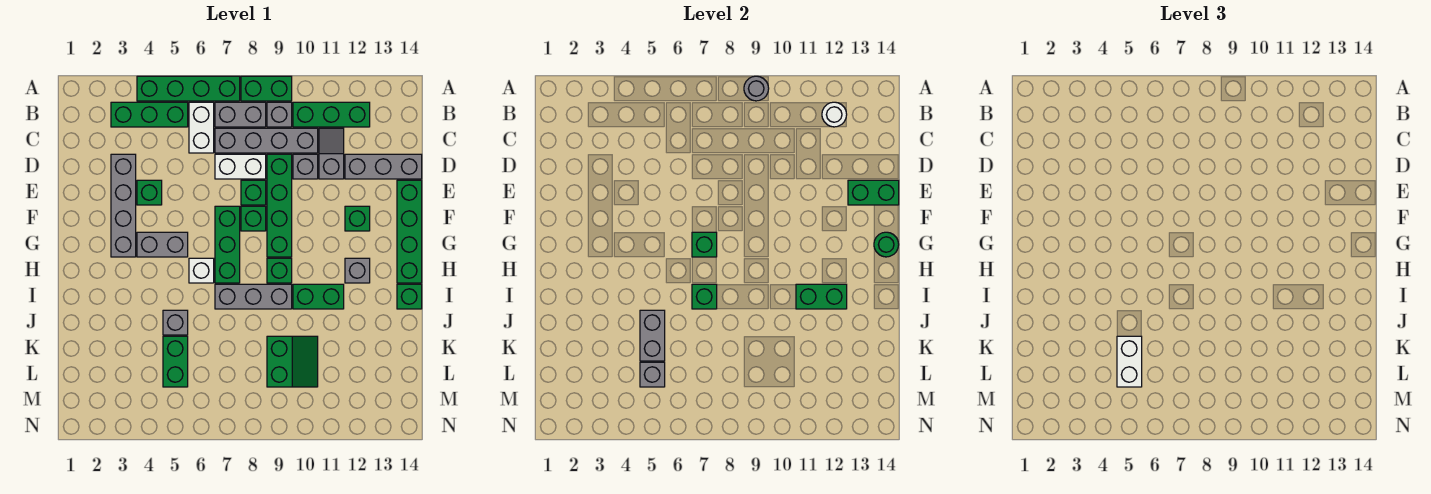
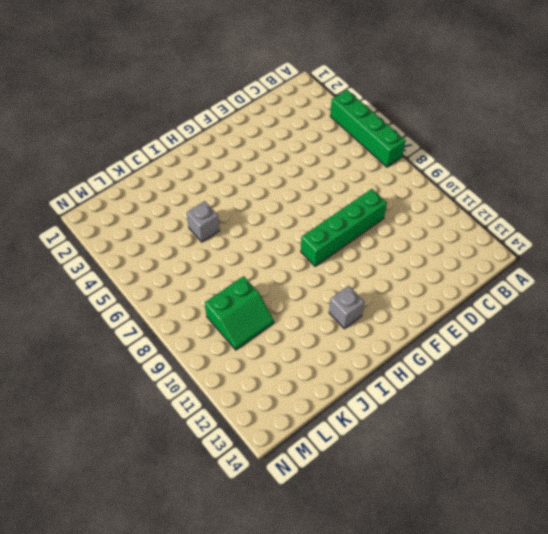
none -> green brick A8:A9 level 1
none -> green brick B3:B5 level 1
none -> white brick B6:C6 level 1
none -> grey brick B7:B8 level 1

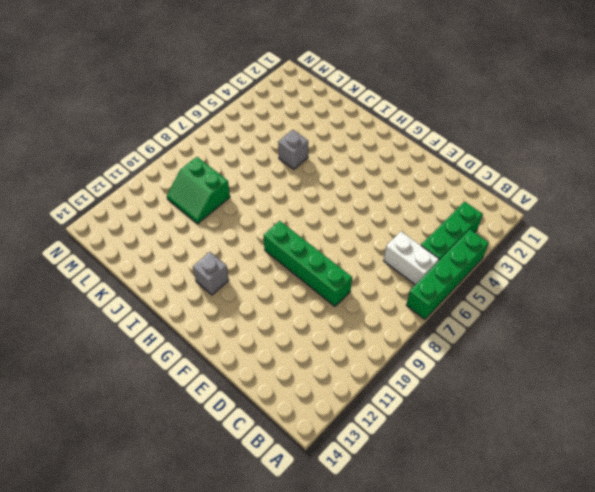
none -> green brick A8:A9 level 1
none -> grey brick B7:B8 level 1
none -> grey brick B9 level 1
none -> green brick B10:B12 level 1

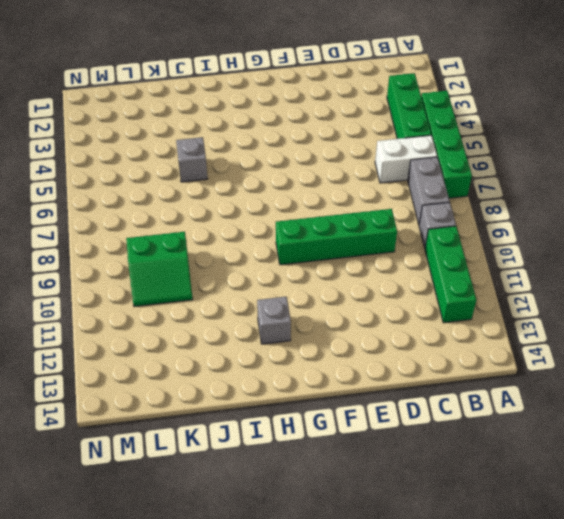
none -> green brick A8:A9 level 1
none -> grey brick C7:C10 level 1
none -> grey slope C11:D11 level 1 top D
none -> grey brick D3:G3 level 1

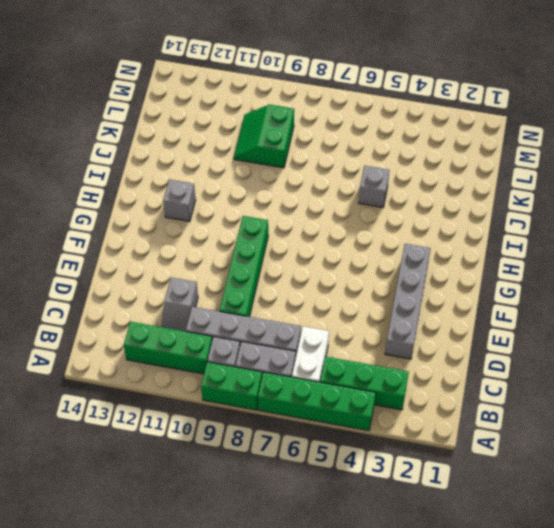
none -> white brick D7:D8 level 1
none -> grey brick D10 level 1
none -> grey brick D12:D14 level 1
none -> green brick E4 level 1

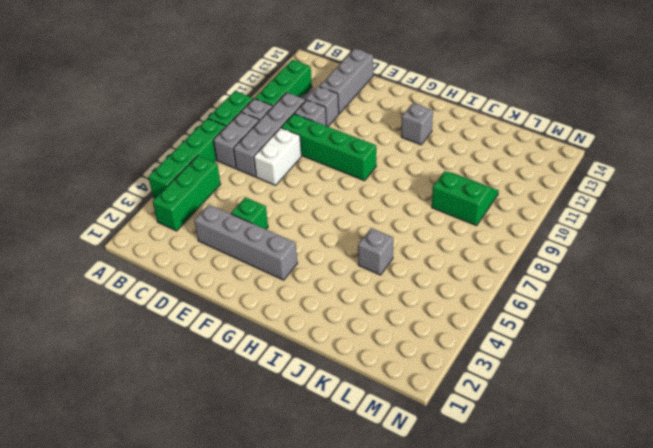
none -> white brick B6:C6 level 1
none -> green brick E8 level 1
none -> green brick E14:H14 level 1
none -> green brick F7:H7 level 1

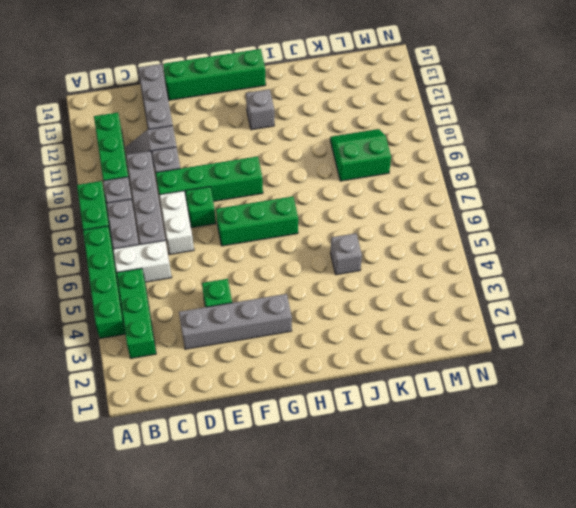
none -> green brick F8 level 1
none -> green brick F12 level 1
none -> grey brick G4:G5 level 1
none -> white brick H6 level 1

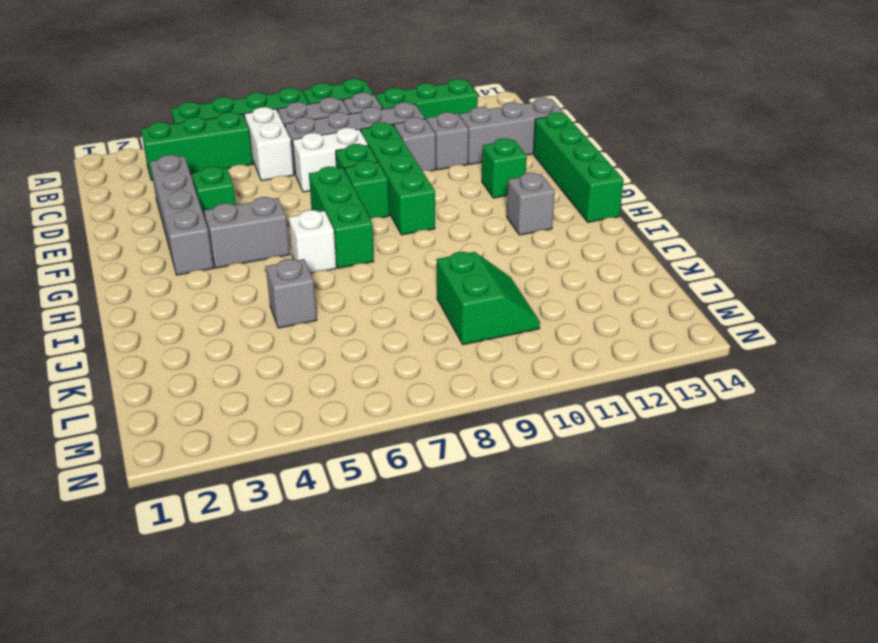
none -> green brick H9 level 1
none -> grey brick I7:I9 level 1
none -> green brick I10:I11 level 1
none -> green brick I14 level 1

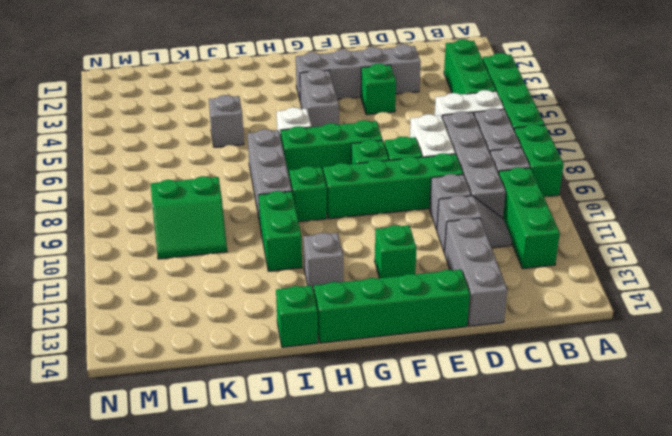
none -> green brick K5:L5 level 1
none -> grey round brick A9 level 2
none -> white round brick B12 level 2
none -> green brick E13:E14 level 2

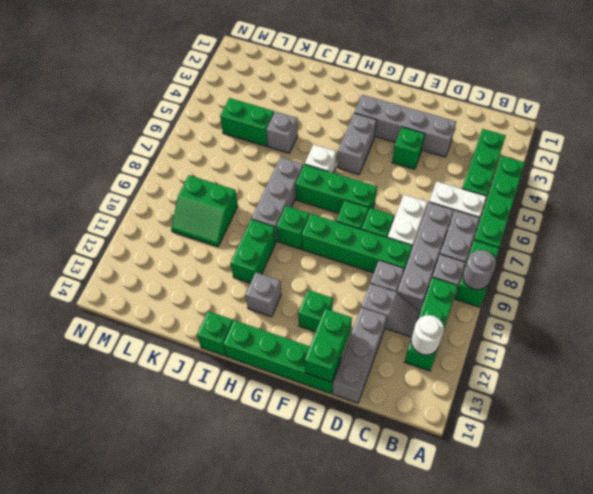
none -> green brick G7 level 2
none -> green round brick G14 level 2
none -> green brick I7 level 2
none -> green brick I11:I12 level 2

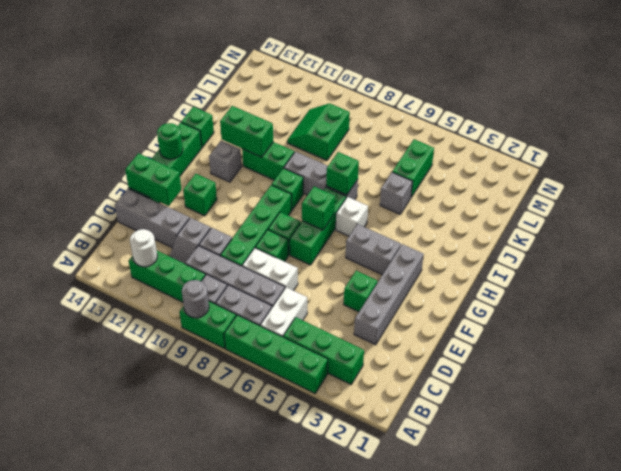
none -> grey brick J5:K5 level 2
none -> grey brick L5 level 2
none -> white brick K5:L5 level 3

